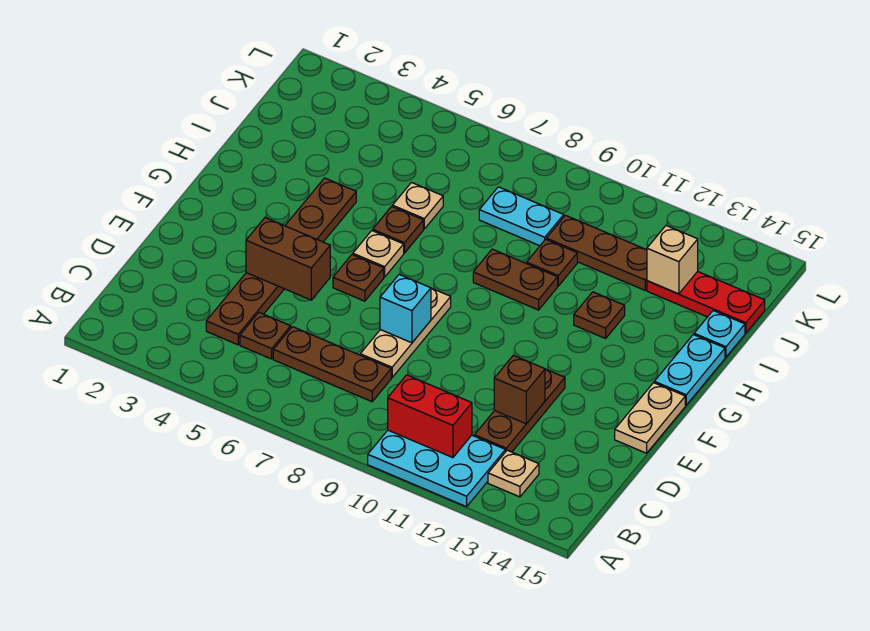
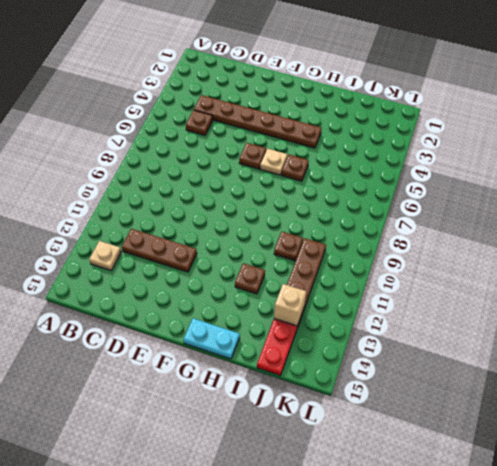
none -> cyan plate A10:B12 level 1
none -> brown plate C6:C8 level 1
none -> tan plate D8:F8 level 1

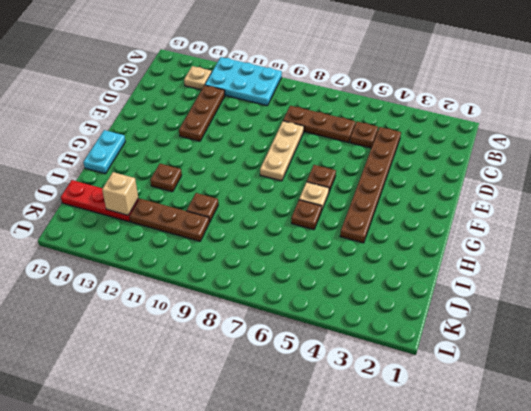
none -> tan plate E15:F15 level 1
none -> brown plate H9:H10 level 1
none -> tan plate I6 level 1

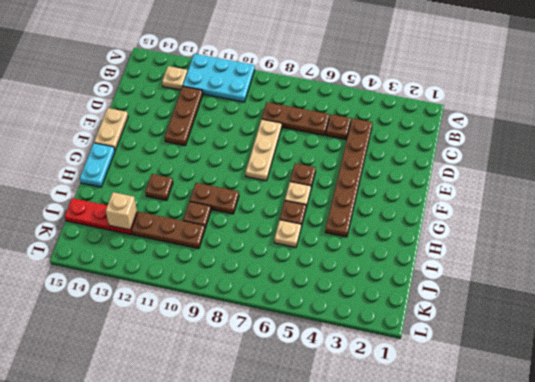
none -> cyan plate I15 level 1
none -> cyan plate J8:J9 level 1
none -> red brick B10:B11 level 2

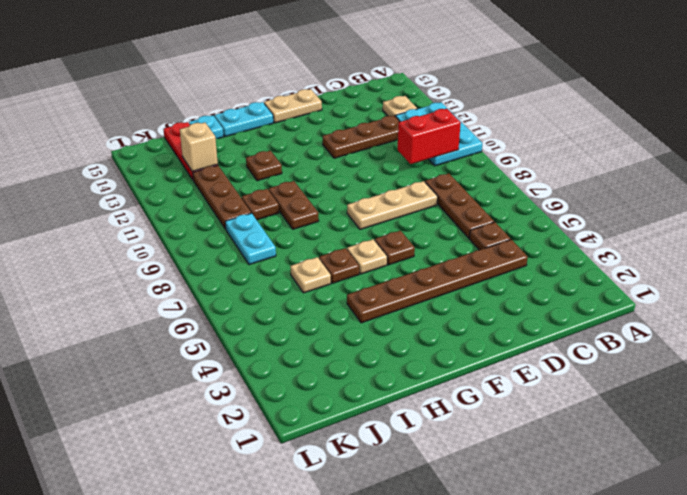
red brick B10:C10 level 2 -> red brick B10:B11 level 2
none -> brown brick D12 level 2
none -> brown brick E4:E5 level 2
none -> cyan brick E8 level 2

